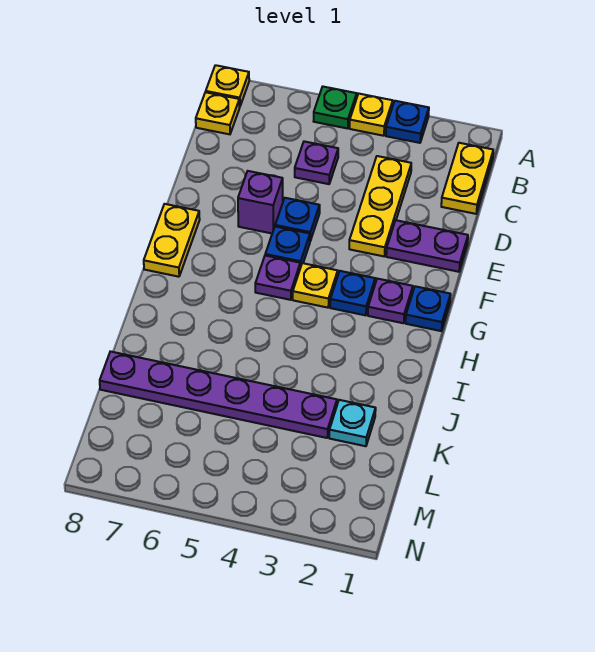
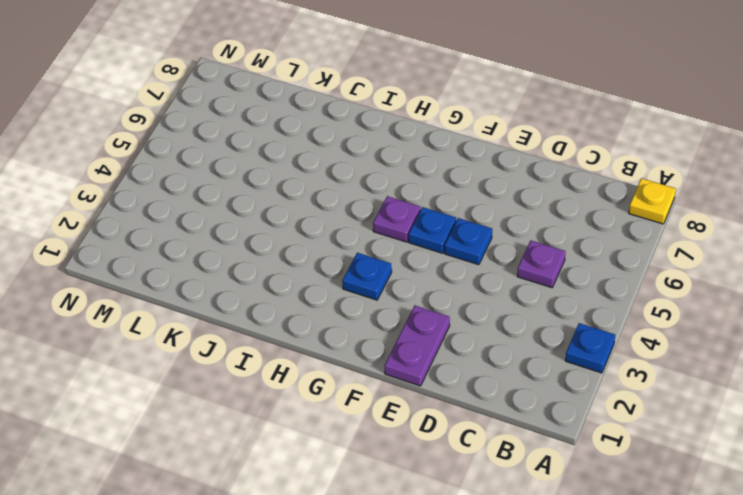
none -> yellow plate A4 level 1
none -> green plate A5 level 1
none -> yellow plate B1:C1 level 1

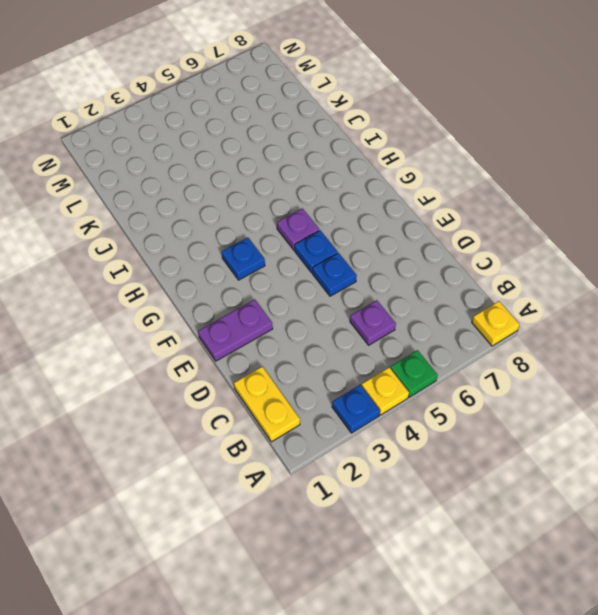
none -> yellow plate B8 level 1
none -> yellow plate C3:E3 level 1
none -> purple brick E6 level 1

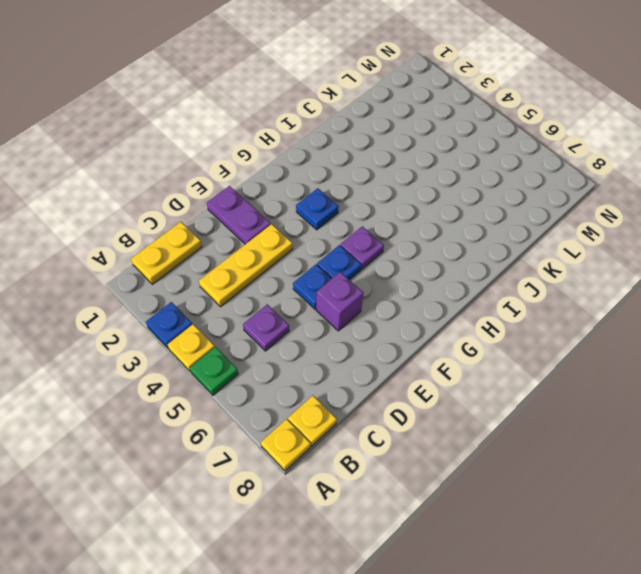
none -> yellow plate F8:G8 level 1
none -> blue plate G1 level 1
none -> purple plate G2 level 1

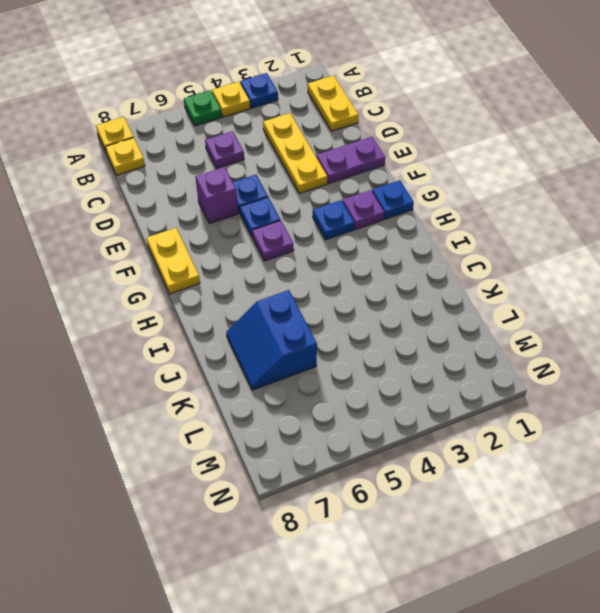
blue slope J6:K7 level 1 top 6 -> purple plate K3:K8 level 1
none -> yellow plate G4 level 1
none -> cyan plate K2 level 1

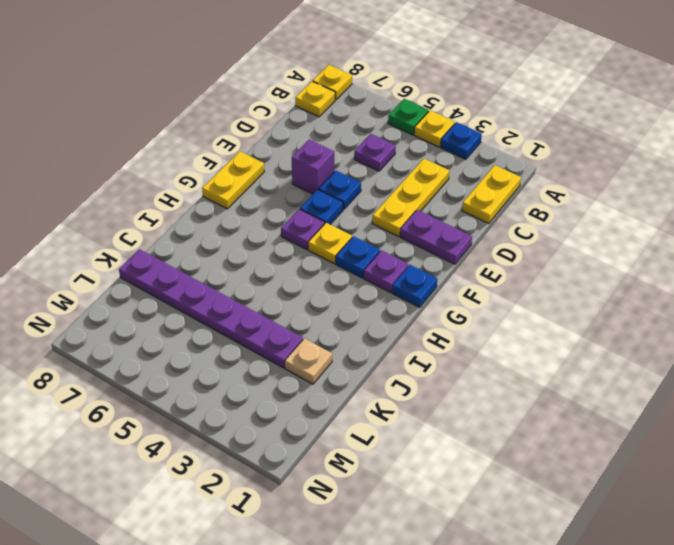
tan plate K2 level 1 -> cyan plate K2 level 1

